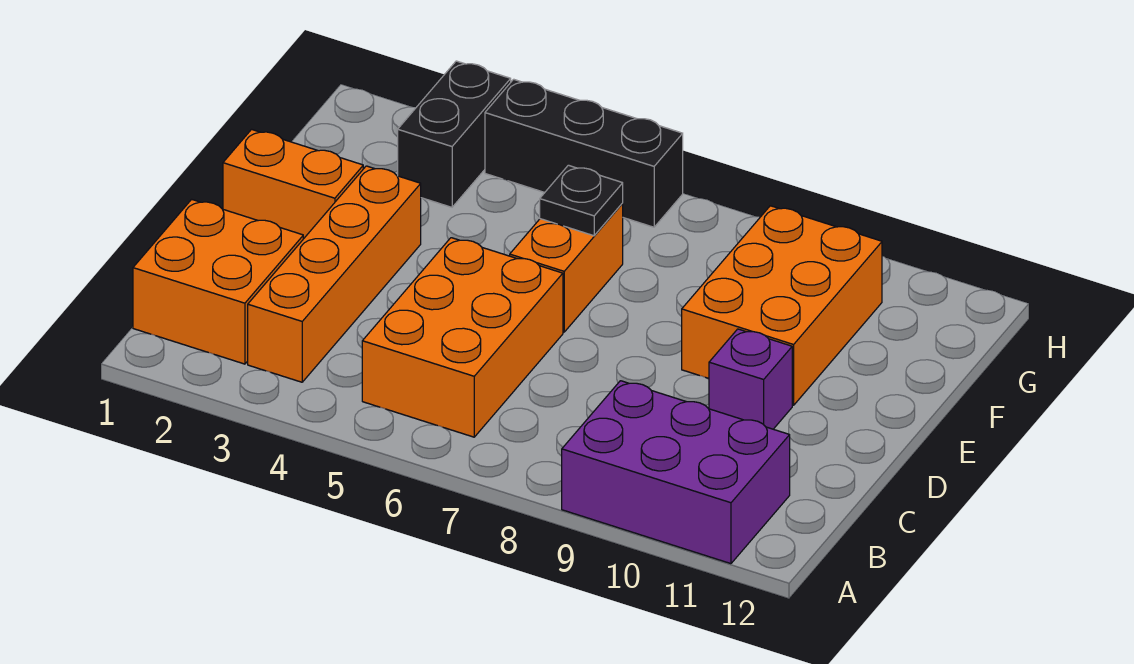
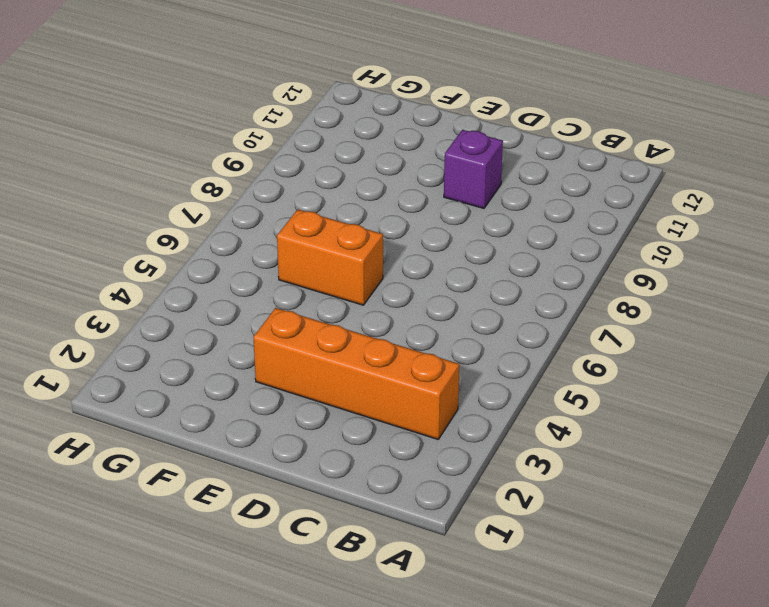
none -> purple brick A9:B11 level 1
none -> orange brick B1:C2 level 1

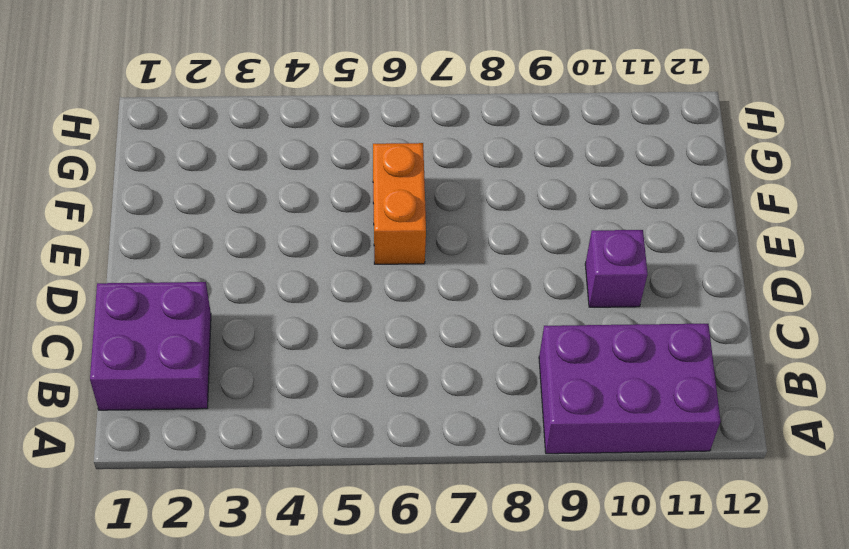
purple brick B1:C2 level 1 -> orange brick B1:C2 level 1
none -> orange brick B3:E3 level 1
none -> orange brick B5:D6 level 1

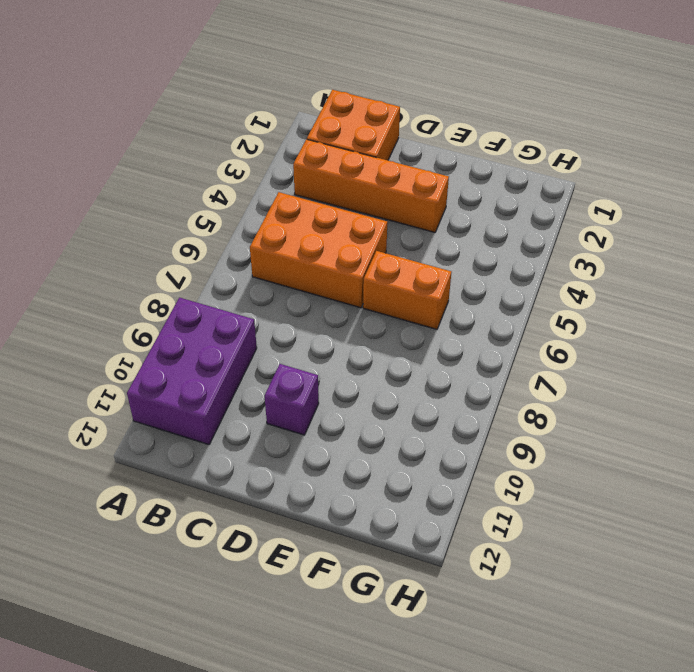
none -> orange brick E1:E2 level 1
none -> orange brick E9:G10 level 1

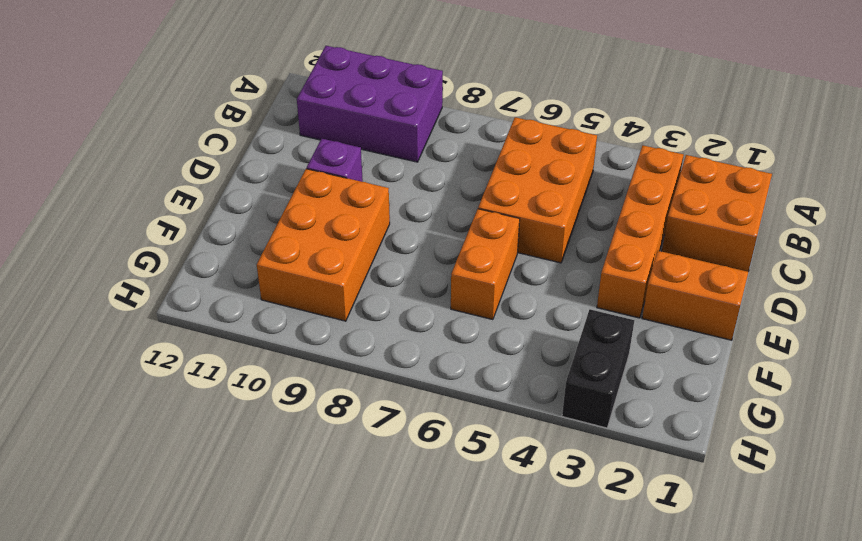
none -> black brick H4:H6 level 1
none -> black plate F6 level 2

